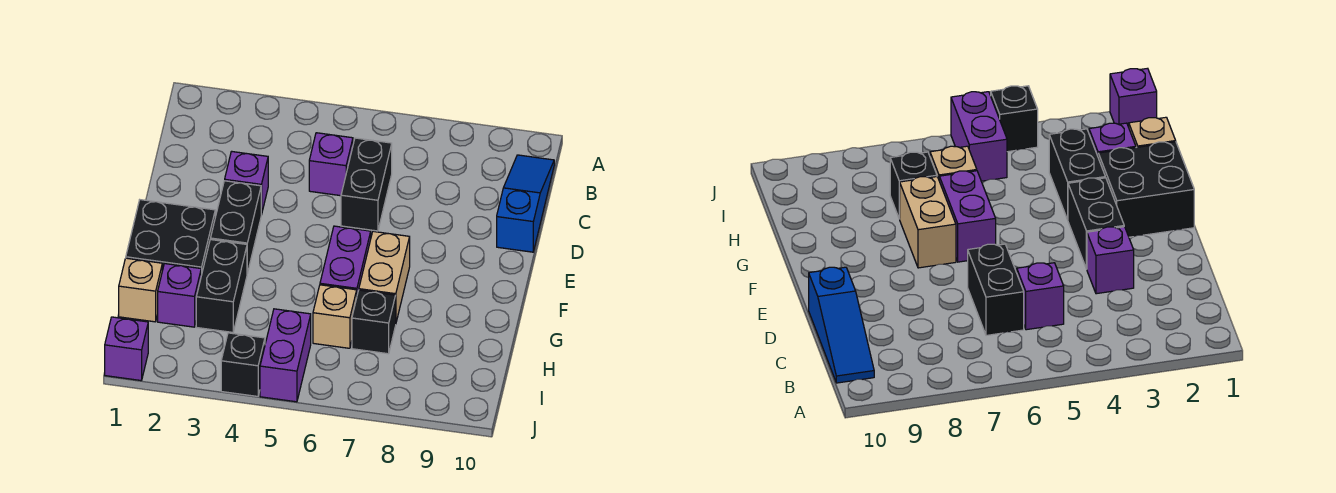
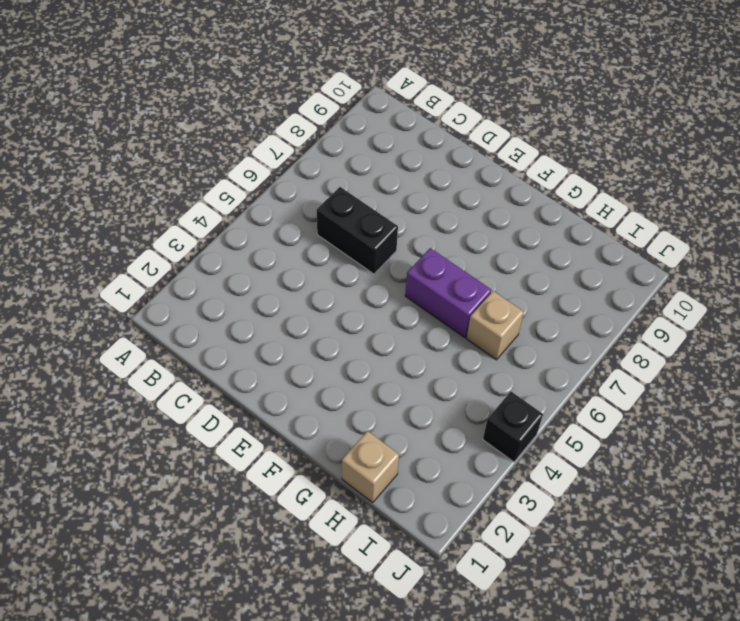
none -> blue slope B10:D10 level 1 top D
none -> purple brick C5 level 1
none -> purple brick D3 level 1

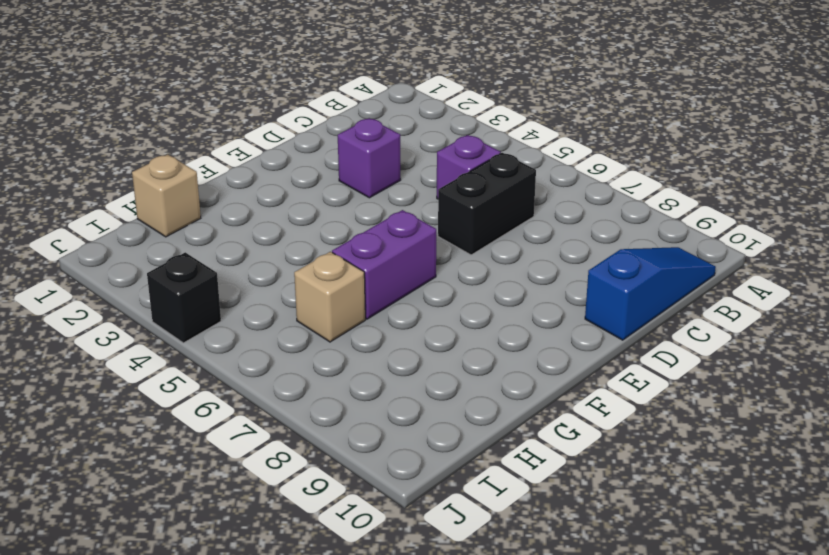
none -> black brick E3:F3 level 1
none -> black brick F1:G2 level 1
none -> tan brick F7:G7 level 1

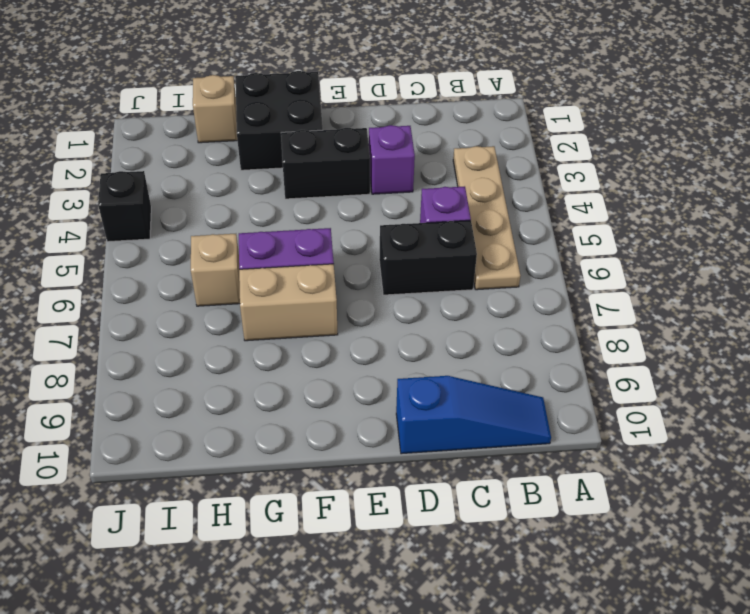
tan plate B3:B6 level 1 -> none
none -> black brick G3:H3 level 1
none -> purple brick H2 level 1
none -> black brick H7 level 1

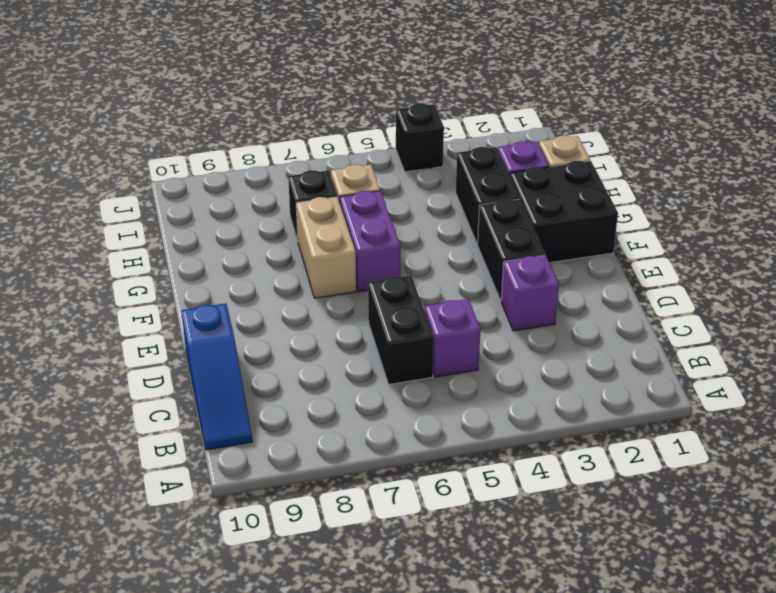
none -> purple brick I5:J5 level 1
none -> purple brick J1 level 1

